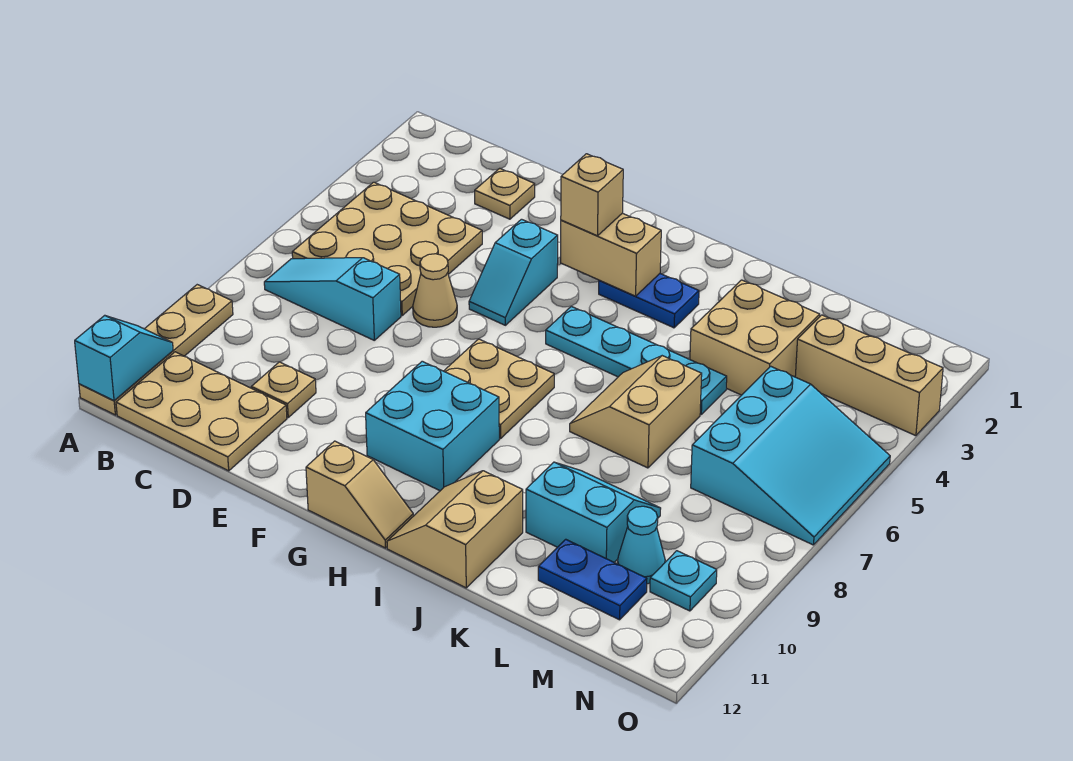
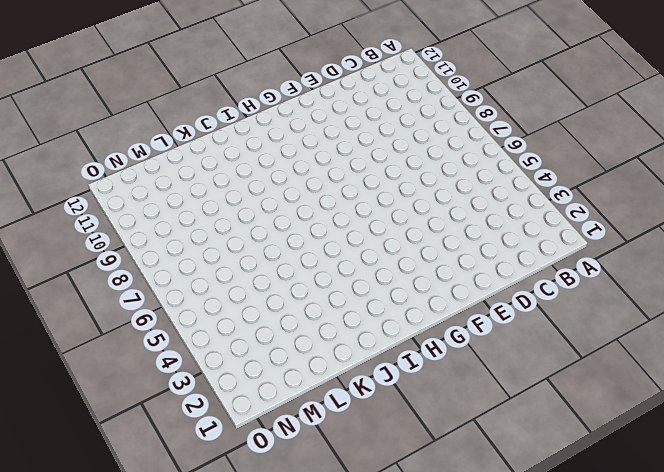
none -> tan plate A9:A12 level 1
none -> tan plate B4:D6 level 1
none -> cyan slope B7:D7 level 1 top D

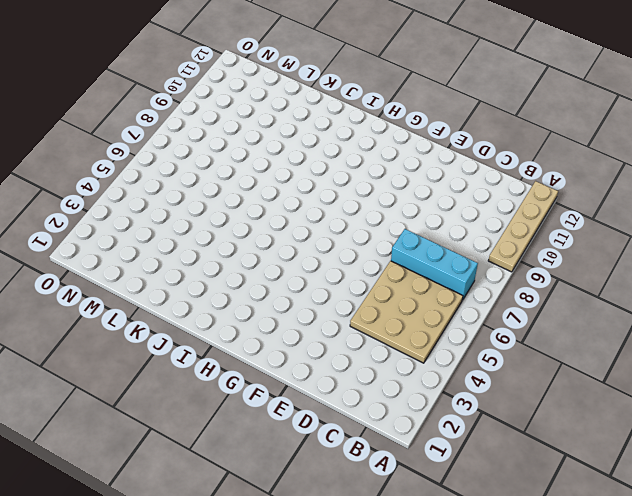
cyan brick B7:D7 level 1 -> cyan slope B7:D7 level 1 top D
none -> tan plate B11:D12 level 1
none -> tan plate D2 level 1
none -> tan plate D10 level 1

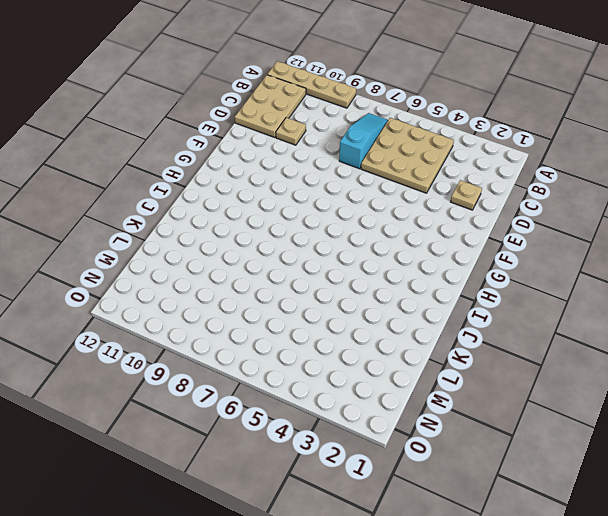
none -> tan cone E6 level 1
none -> cyan slope F4:F5 level 1 top 4
none -> tan plate G7:H8 level 1

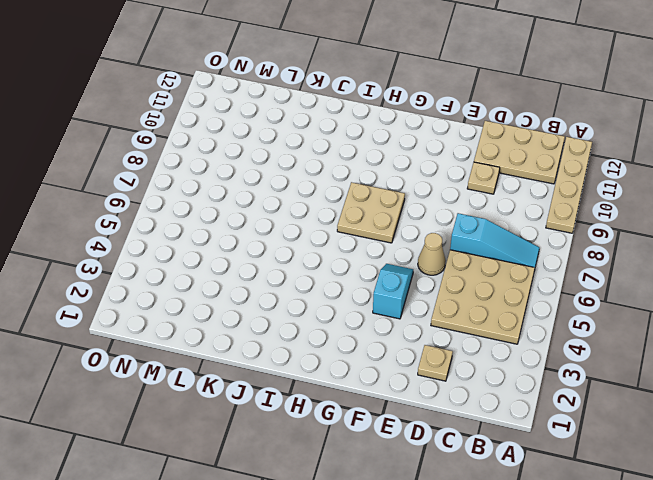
none -> cyan brick G9:H10 level 1
none -> tan slope G12:H12 level 1 top G
none -> blue plate H3:I3 level 1

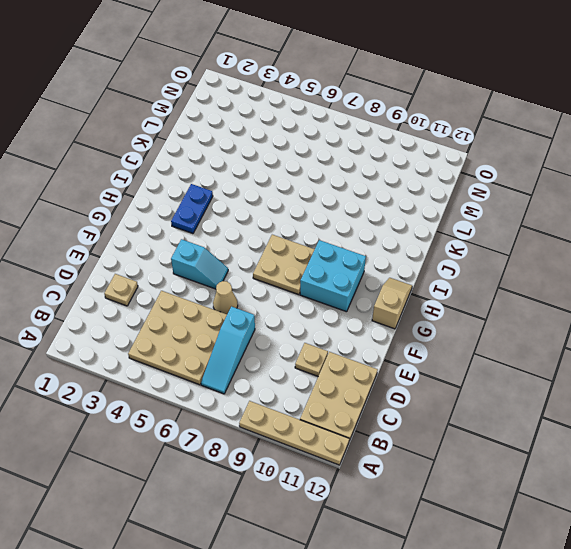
none -> cyan plate H5:K5 level 1
none -> tan slope I11:J12 level 1 top J
none -> tan slope J6:K7 level 1 top K

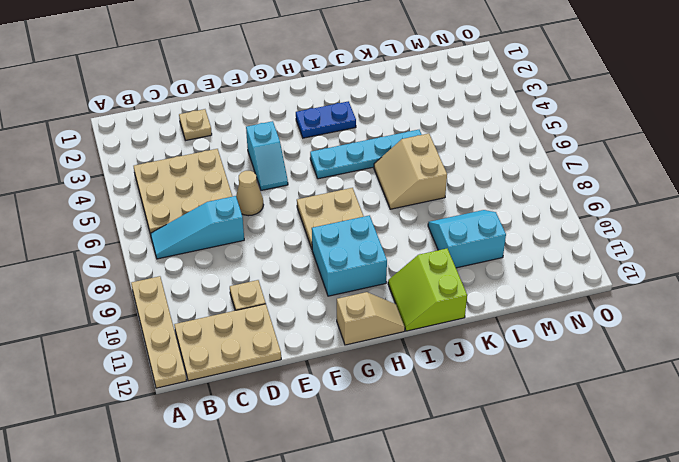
lime slope I11:J12 level 1 top J -> tan slope I11:J12 level 1 top J
none -> tan brick K3:L4 level 1
none -> blue plate L11:M11 level 1
none -> tan brick M3:O3 level 1

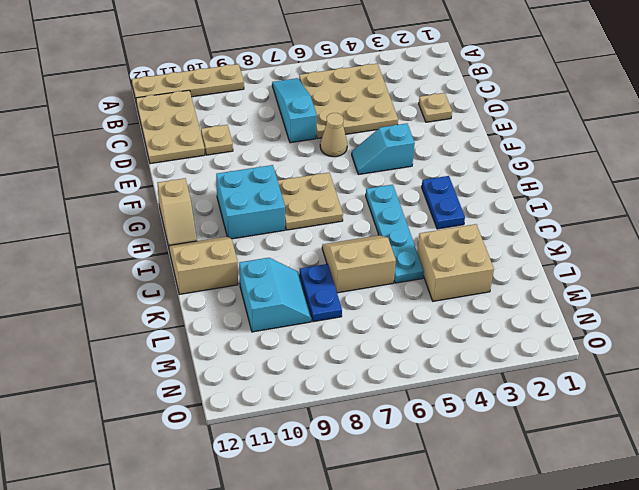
blue plate K8:L8 level 1 -> blue plate L11:M11 level 1
none -> tan brick M3:O3 level 1
none -> cyan slope M5:O7 level 1 top M
none -> cyan cone M10 level 1

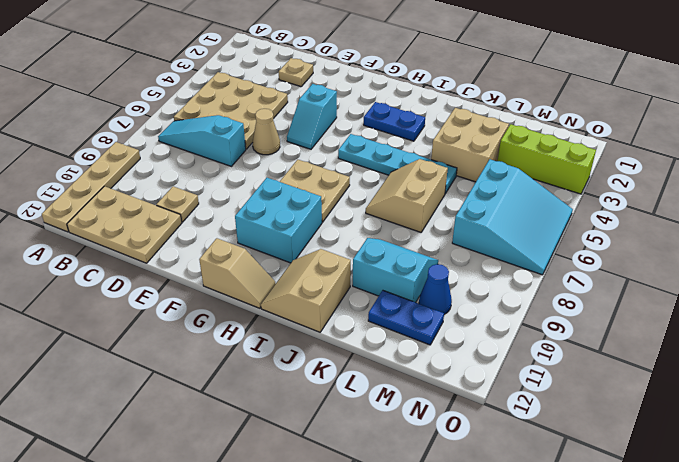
lime brick M3:O3 level 1 -> tan brick M3:O3 level 1
blue cone M10 level 1 -> cyan cone M10 level 1
none -> cyan plate N10 level 1
none -> cyan slope A11:A12 level 2 top 12
none -> tan brick G3:H3 level 2

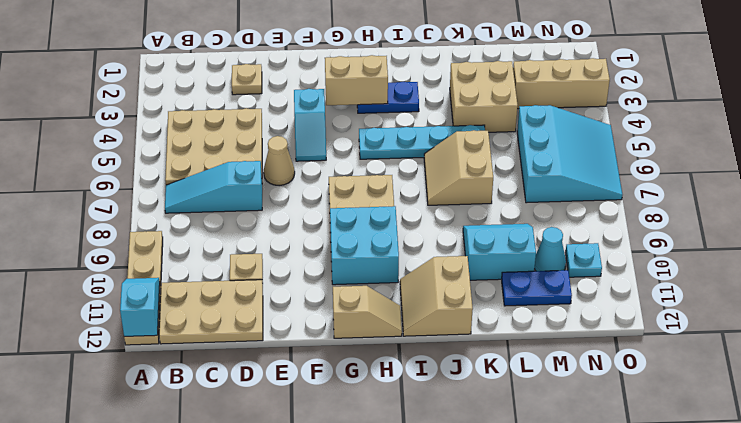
none -> tan brick G3 level 3

